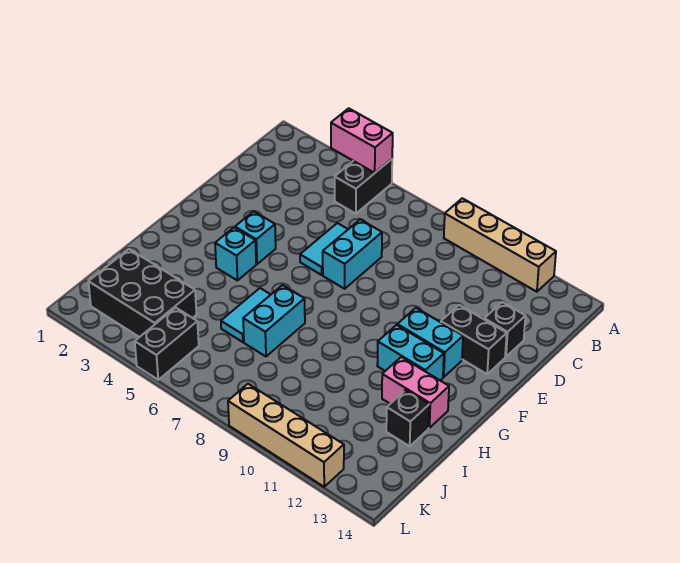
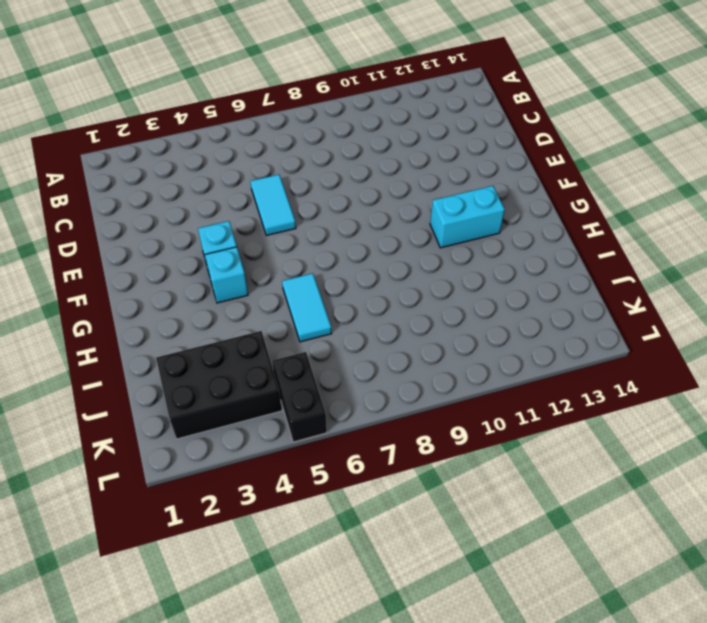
none -> black brick A5:B5 level 1
none -> tan brick A9:A12 level 1
none -> cyan brick D7:E7 level 1

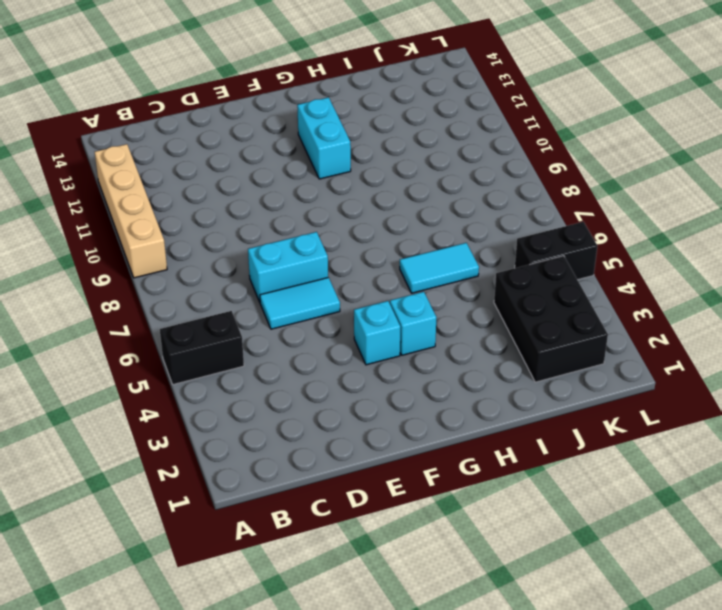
none -> black brick D13 level 1
none -> black brick E12:E13 level 1
none -> cyan brick F11:F12 level 1

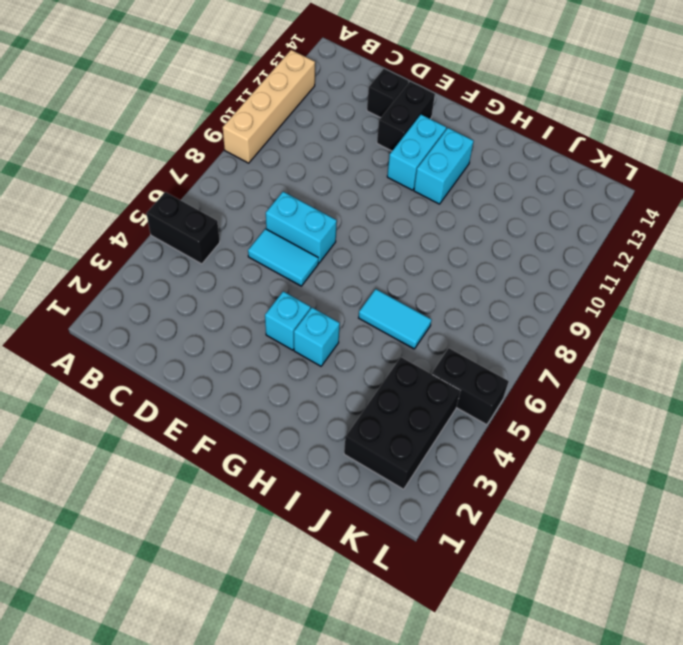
none -> cyan brick H7:I7 level 1
none -> pink brick H12:H13 level 1
none -> black brick I13 level 1

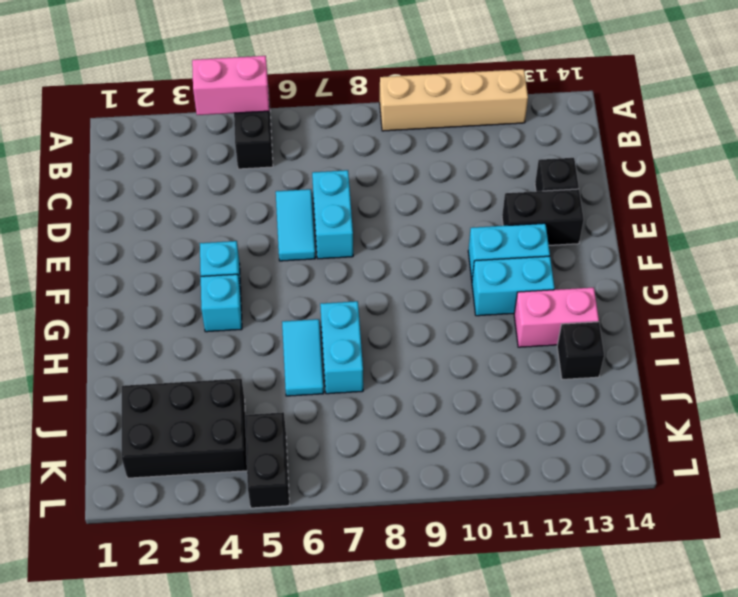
none -> tan brick L9:L12 level 1

